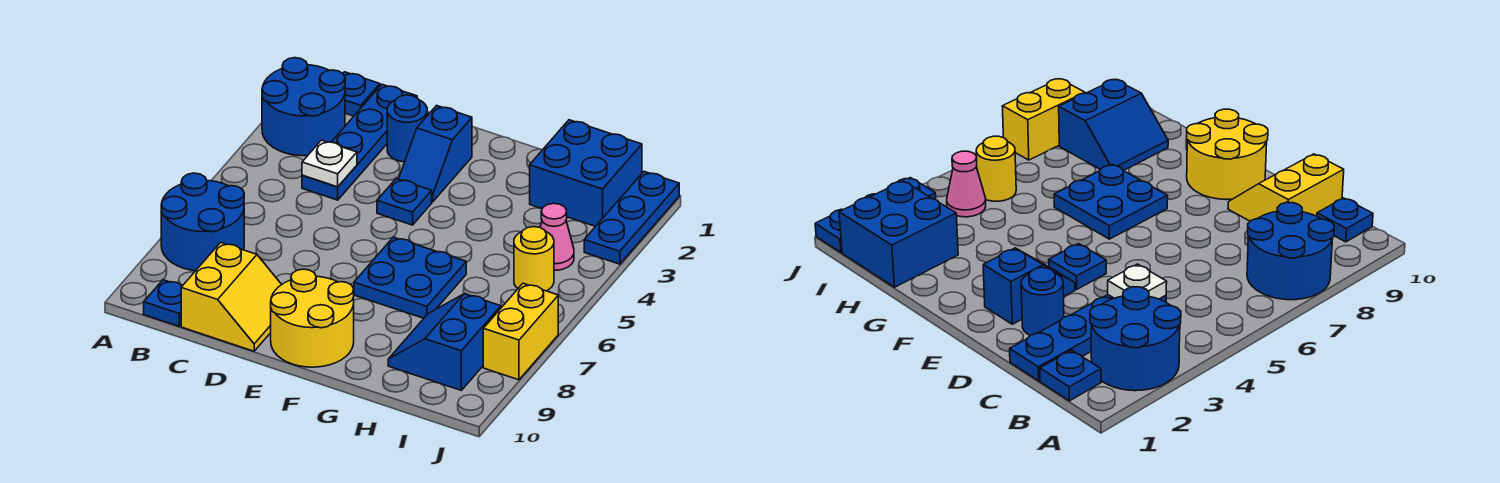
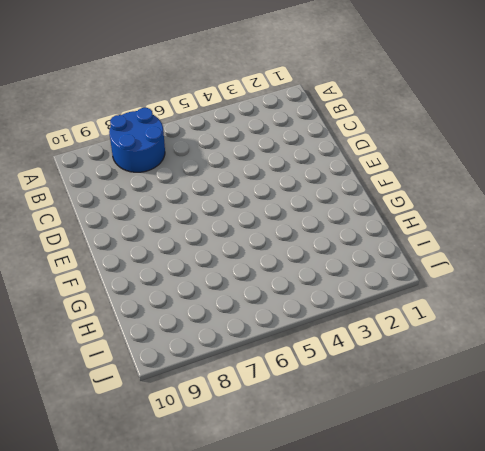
none -> blue round brick A2:B3 level 1
none -> blue plate B1 level 1
none -> blue plate B10 level 1

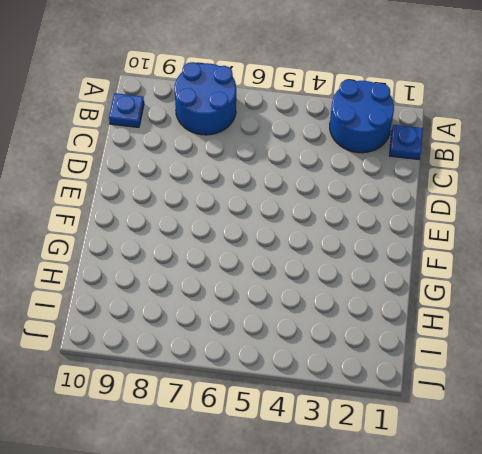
none -> blue plate C1:C4 level 1
none -> yellow slope C9:D10 level 1 top C
none -> blue round brick D2 level 1

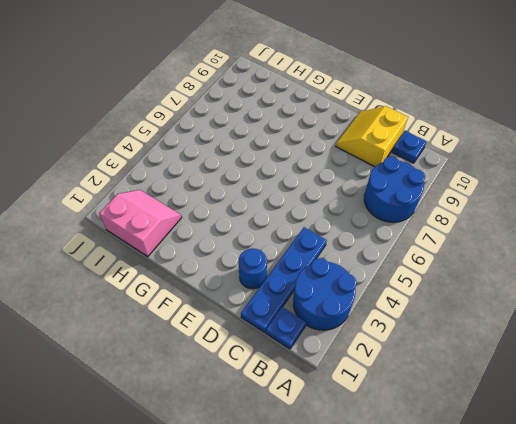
pink slope H1:I2 level 1 top 1 -> blue brick H1:I2 level 1
none -> blue slope E2:E3 level 1 top 2
none -> blue plate E4 level 1
none -> yellow round brick E9:F10 level 1

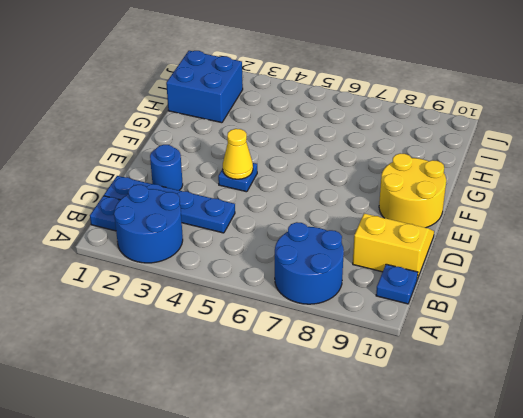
yellow cone E4 level 2 -> none
none -> blue slope E2:E3 level 1 top 2
none -> blue plate F6:G7 level 1
none -> blue slope H8:I9 level 1 top I

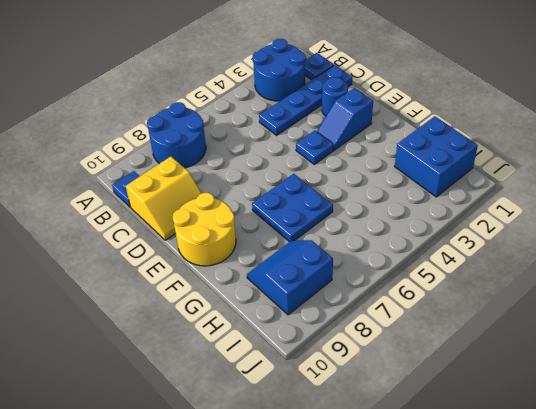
none -> pink cone I4 level 1
none -> yellow round brick I5 level 1
none -> blue plate J1:J3 level 1

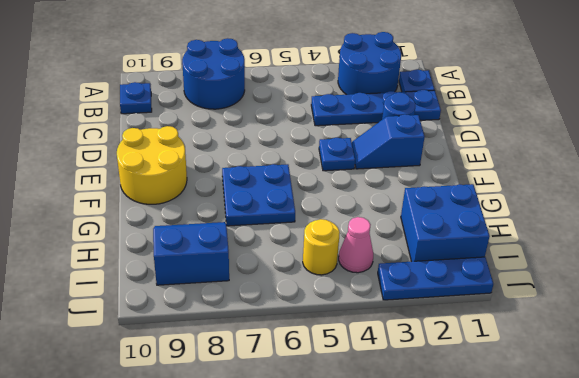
none -> yellow slope C9:D10 level 1 top C
none -> yellow brick J7:J8 level 1
none -> white plate C4 level 2

